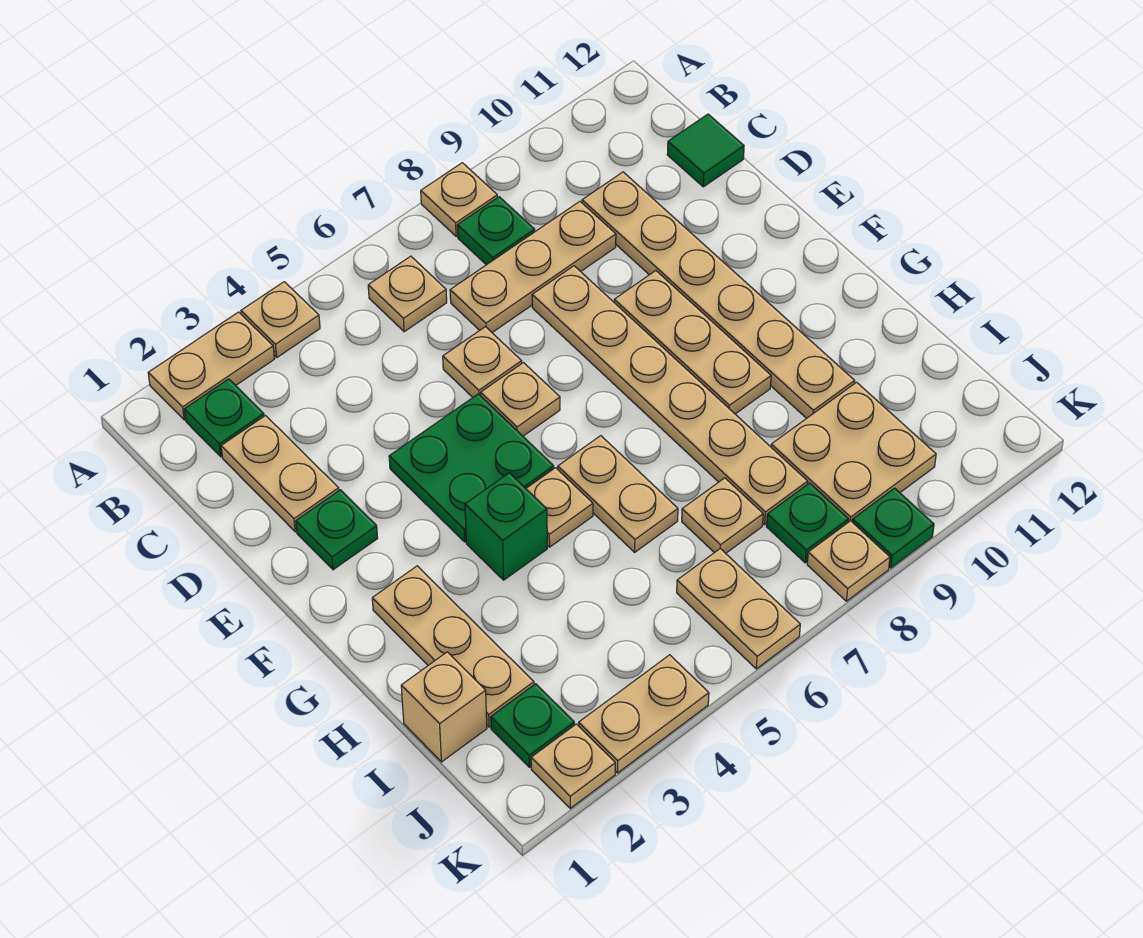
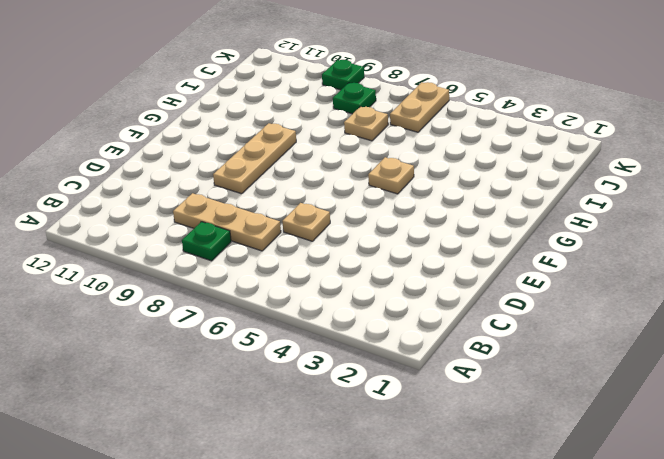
none -> tan plate A2:A3 level 1
none -> tan plate A4 level 1
none -> tan plate A8 level 1
none -> green plate B2 level 1

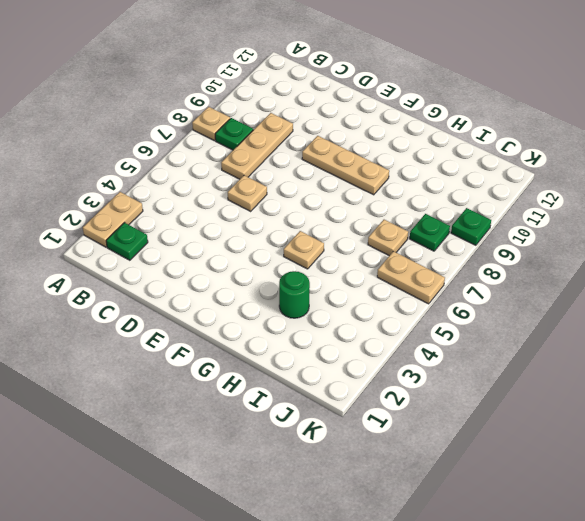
green round brick H3 level 1 -> none
none -> tan plate A4 level 1
none -> tan plate B6 level 1
none -> tan plate C2:D2 level 1
none -> tan plate C10:H10 level 1

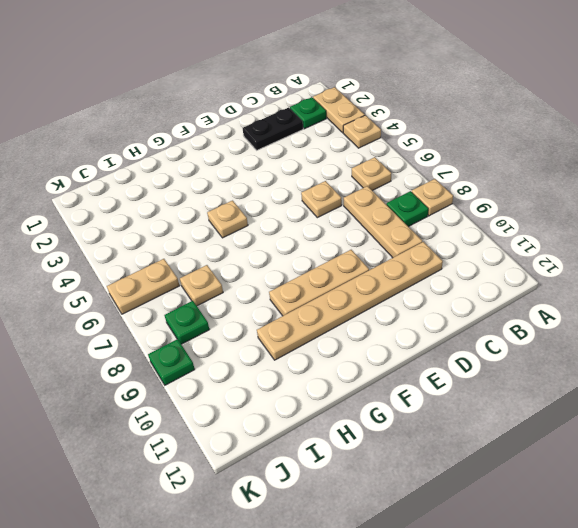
black plate C2:D2 level 1 -> tan plate C2:D2 level 1
none -> green tile C12 level 1
none -> tan plate D8:I8 level 1
none -> green plate E2 level 1
none -> green plate E4:F5 level 1

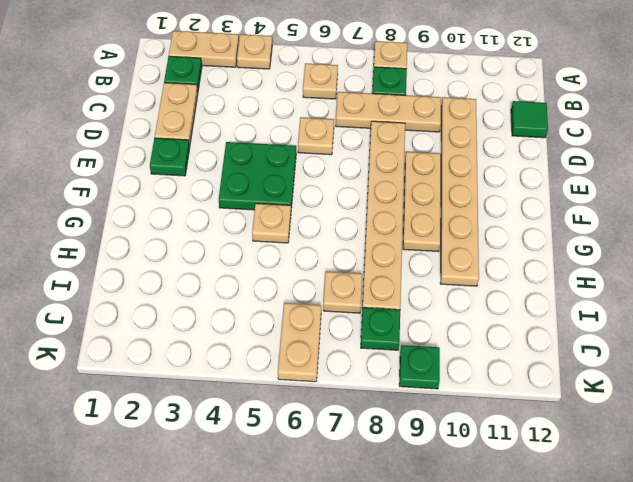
none -> tan plate E6 level 1
none -> tan plate G2:I2 level 1
none -> green brick G4 level 1
none -> tan plate G6:H6 level 1

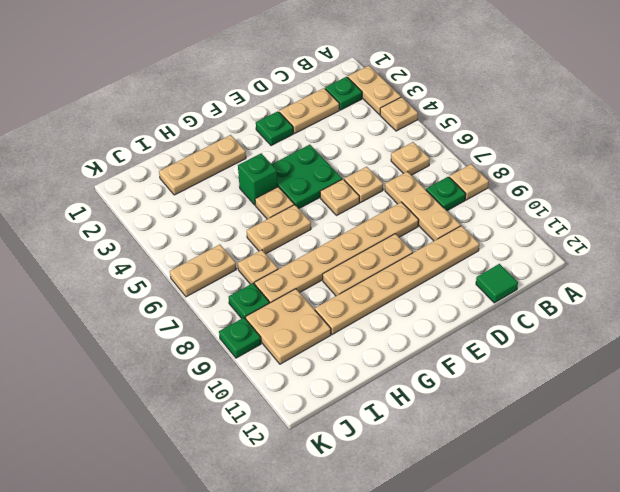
none -> tan brick I1 level 1
none -> green plate J2 level 1
none -> tan plate K2 level 1
none -> tan plate K3:K4 level 1

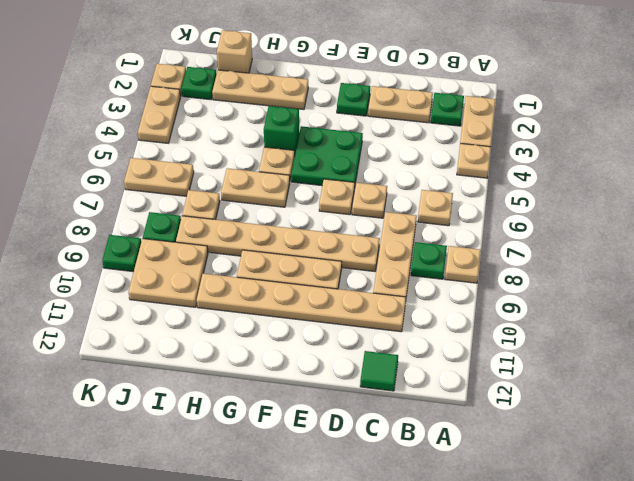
none -> tan plate K8 level 1

